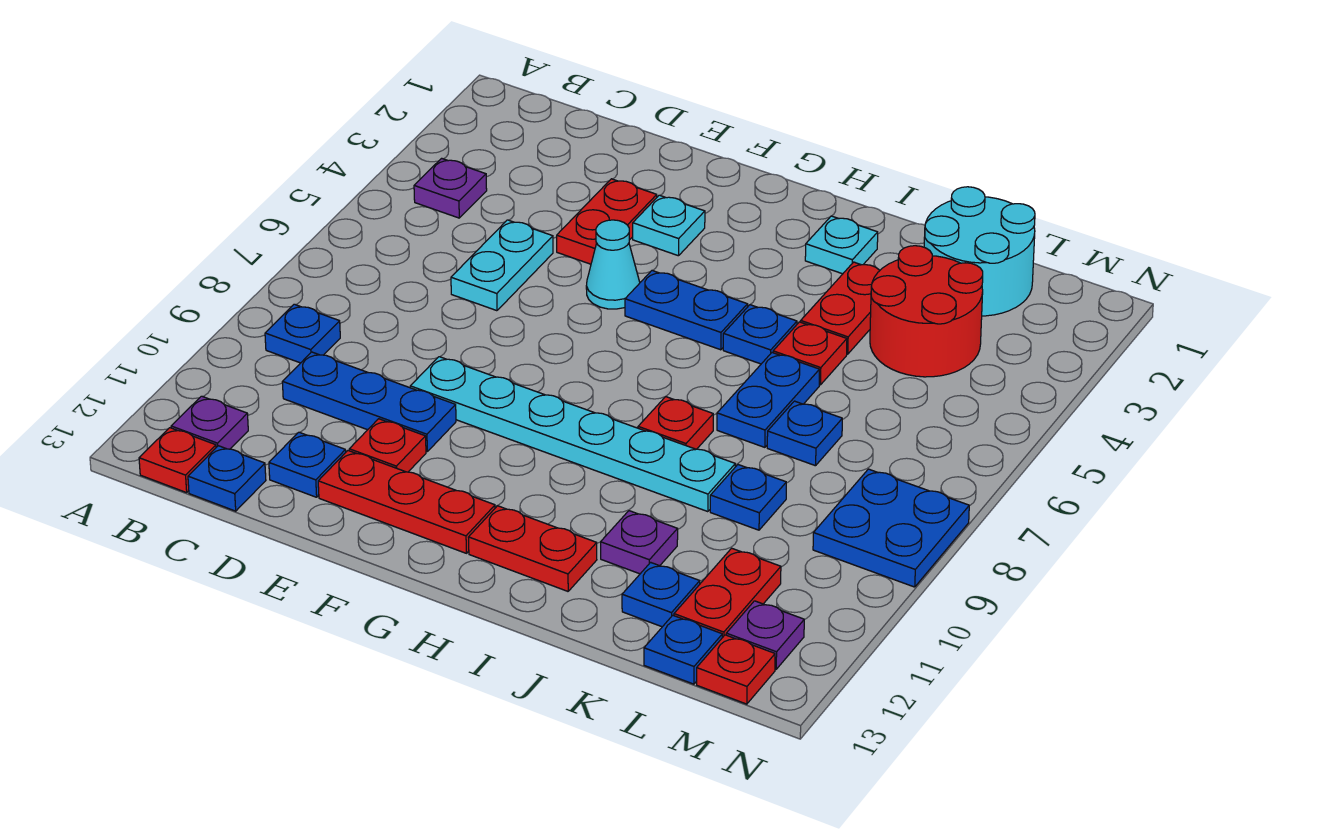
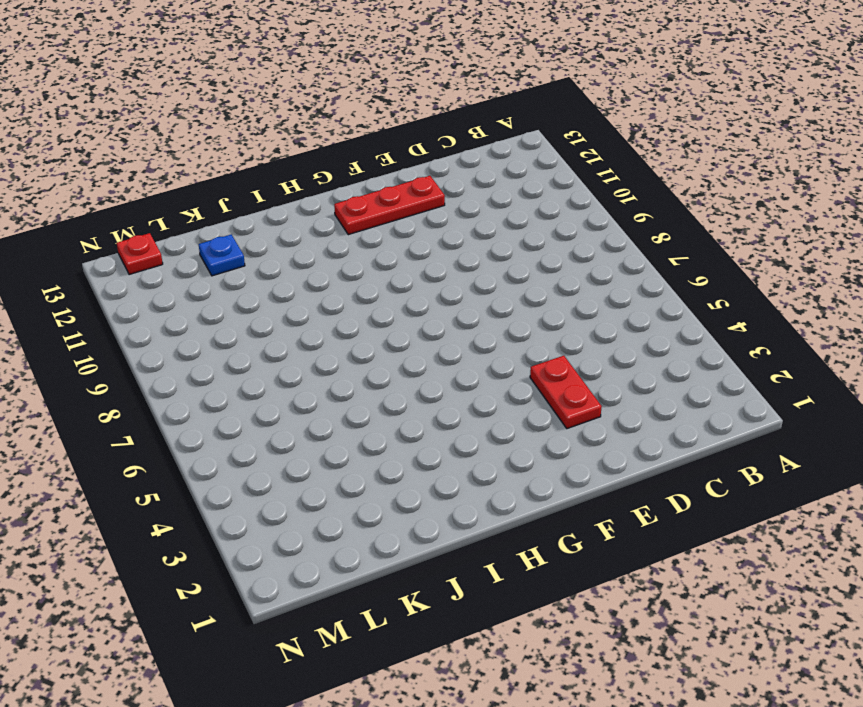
none -> purple plate B4 level 1
none -> blue plate B9 level 1
none -> purple plate B12 level 1
none -> red plate B13 level 1

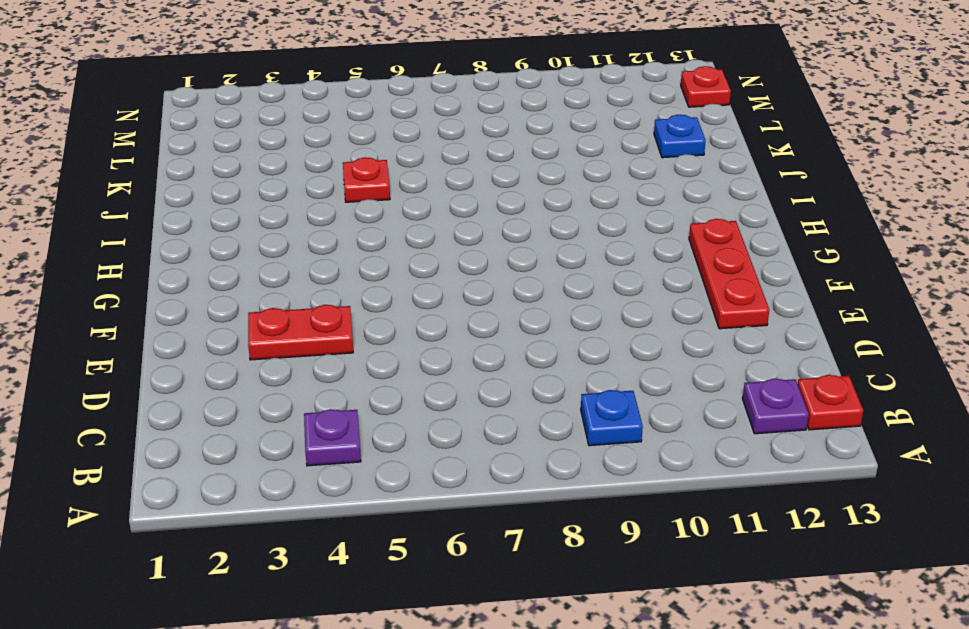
none -> blue plate C10:E10 level 1
none -> blue plate C13 level 1
none -> cyan plate D5:D6 level 1
none -> blue plate D12 level 1

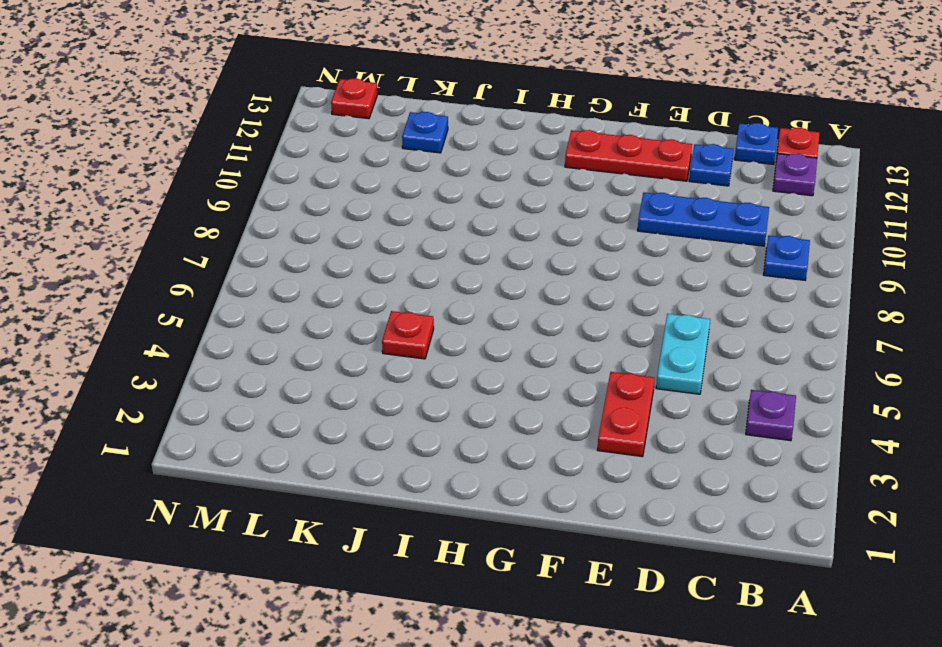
none -> cyan plate E9:J9 level 1
none -> red plate E11 level 1
none -> cyan plate F3 level 1
none -> cyan cone F5 level 1

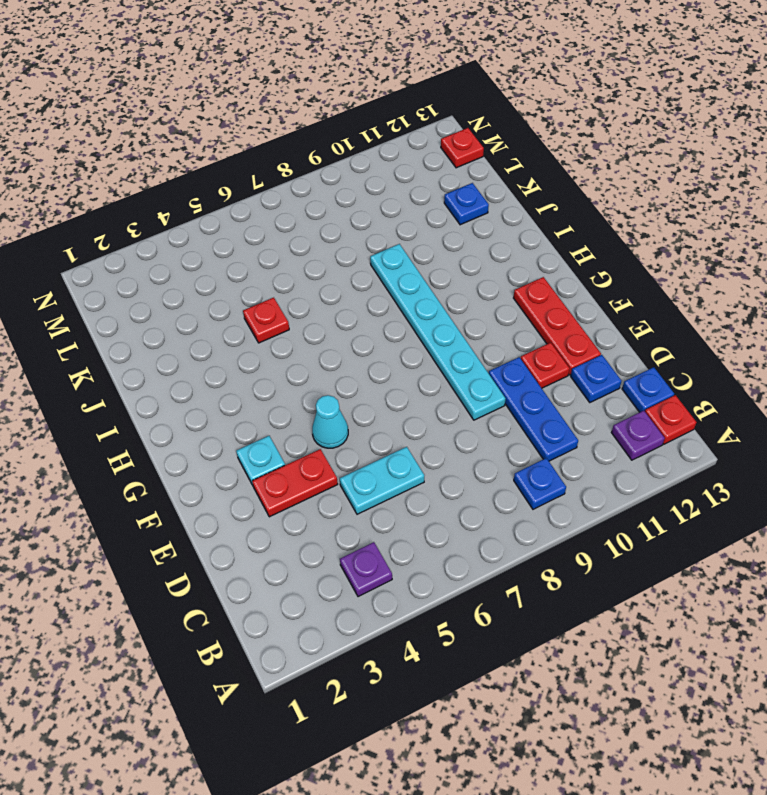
none -> blue plate G5:H5 level 1
none -> red plate H12:I12 level 1
none -> cyan plate I2 level 1
none -> blue plate I5 level 1

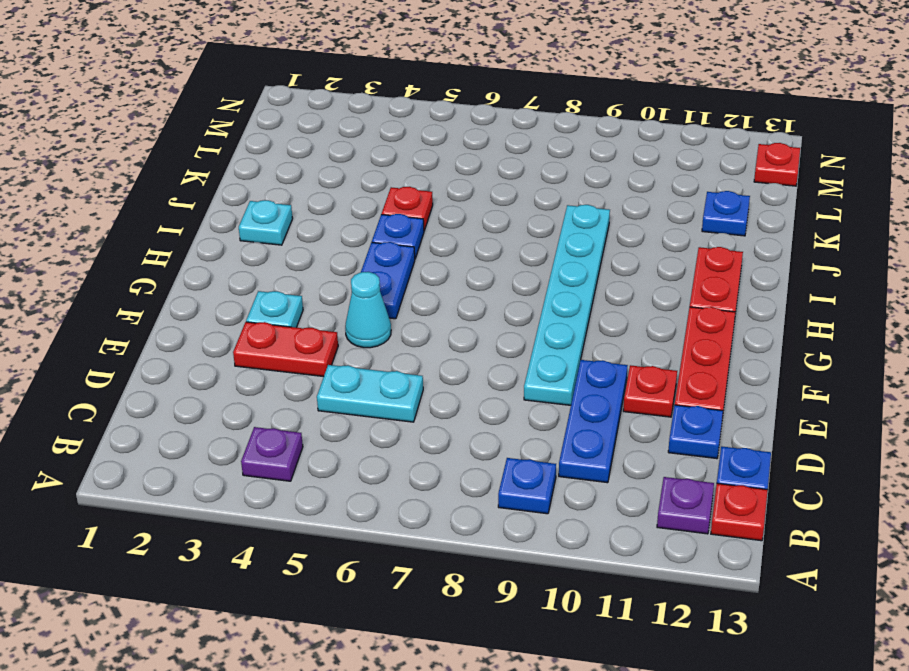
none -> red plate I8 level 1
none -> red plate J3:J4 level 1
none -> blue plate J6:J7 level 1
none -> purple plate J11 level 1

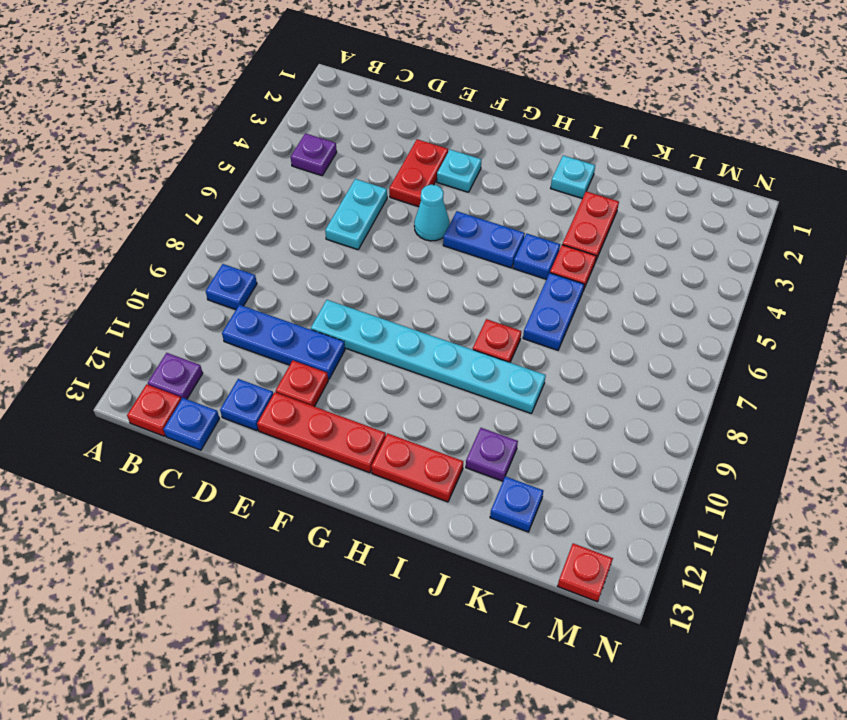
none -> cyan round brick K1:L2 level 1
none -> red round brick K3:L4 level 1
none -> blue plate K7 level 1
none -> blue plate K9 level 1

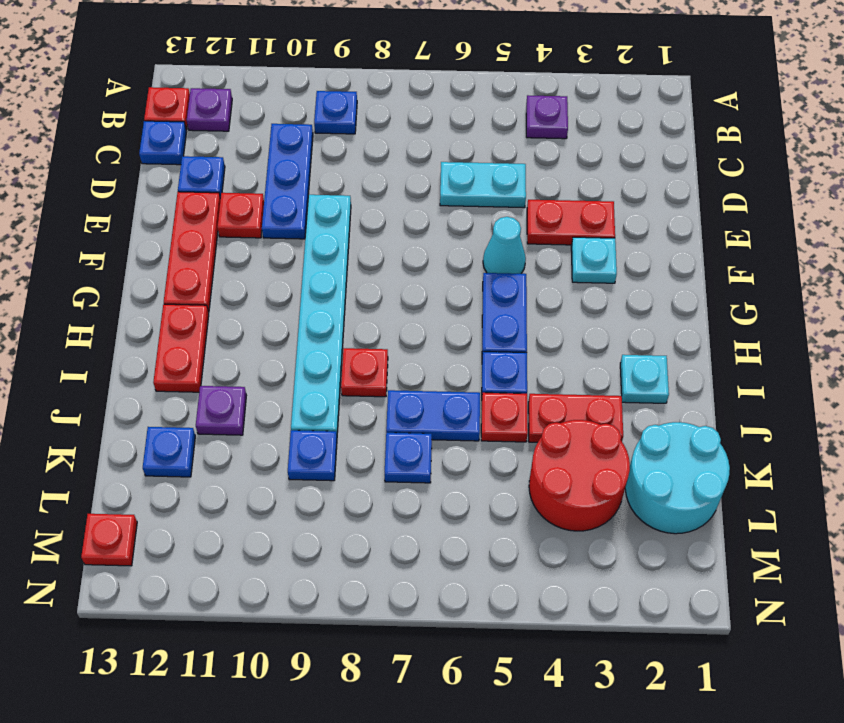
none -> red plate L11:L12 level 1
none -> blue plate L13 level 1
none -> blue plate M8:N9 level 1
none -> purple plate M12 level 1

